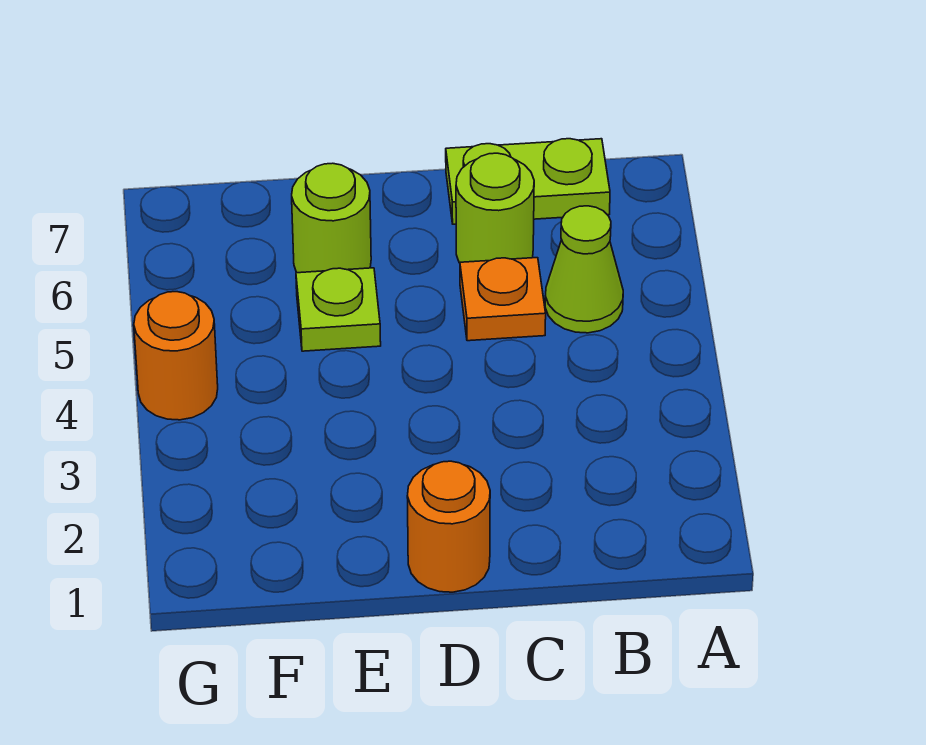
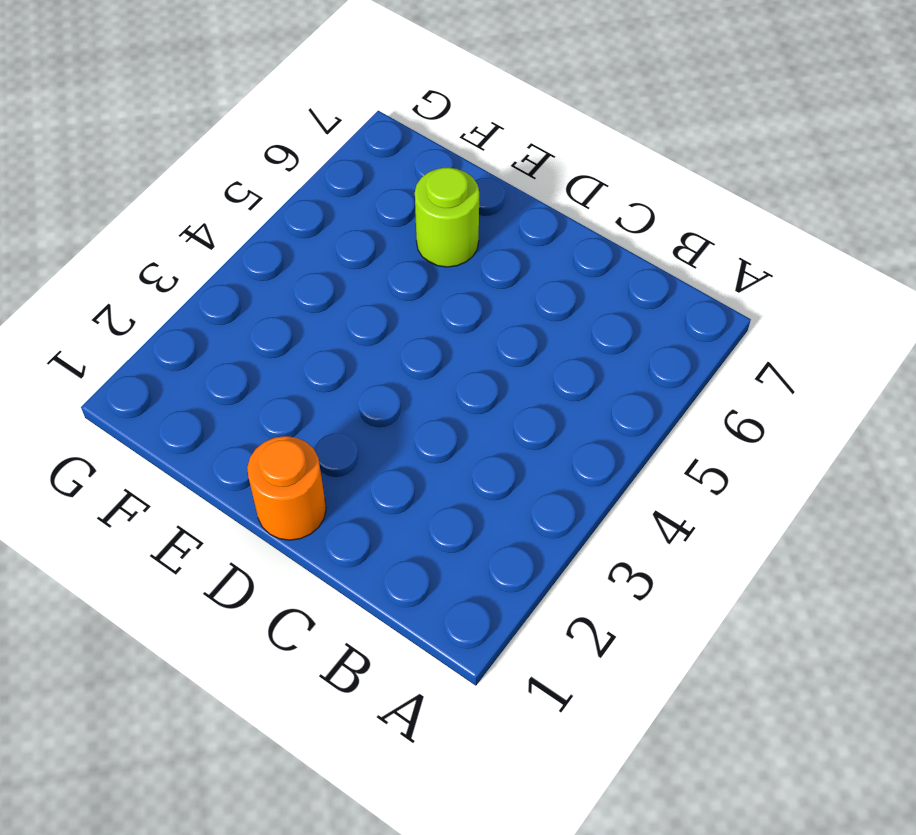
none -> lime cone B5 level 1
none -> lime plate B7:C7 level 1

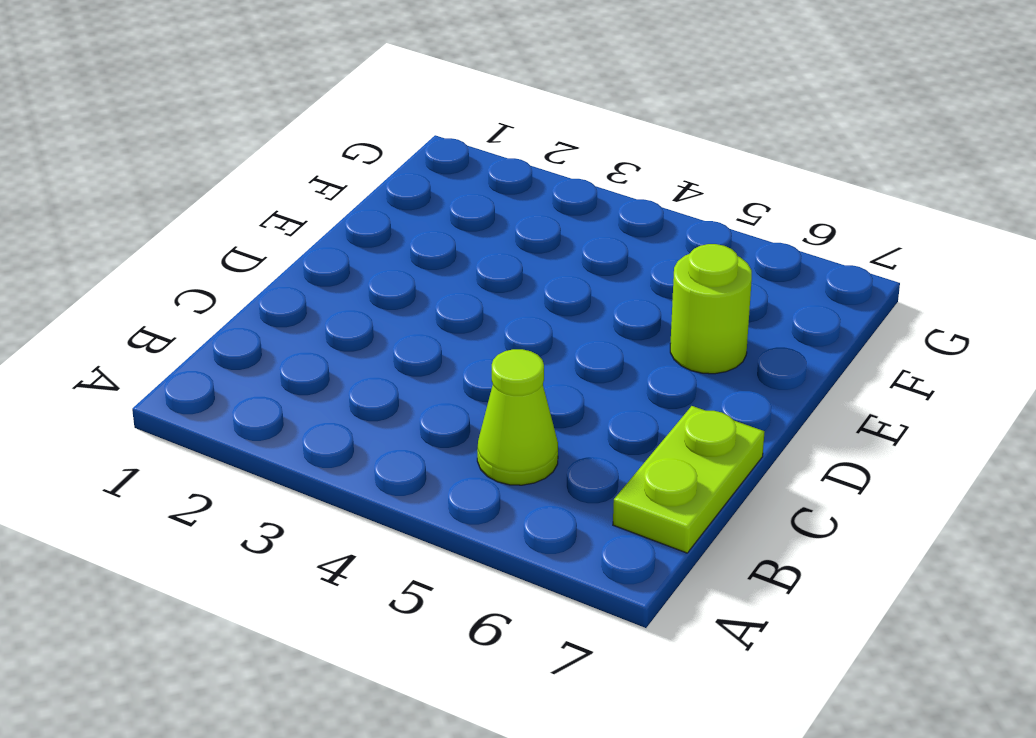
none -> orange plate C5 level 1
none -> lime round brick C6 level 1

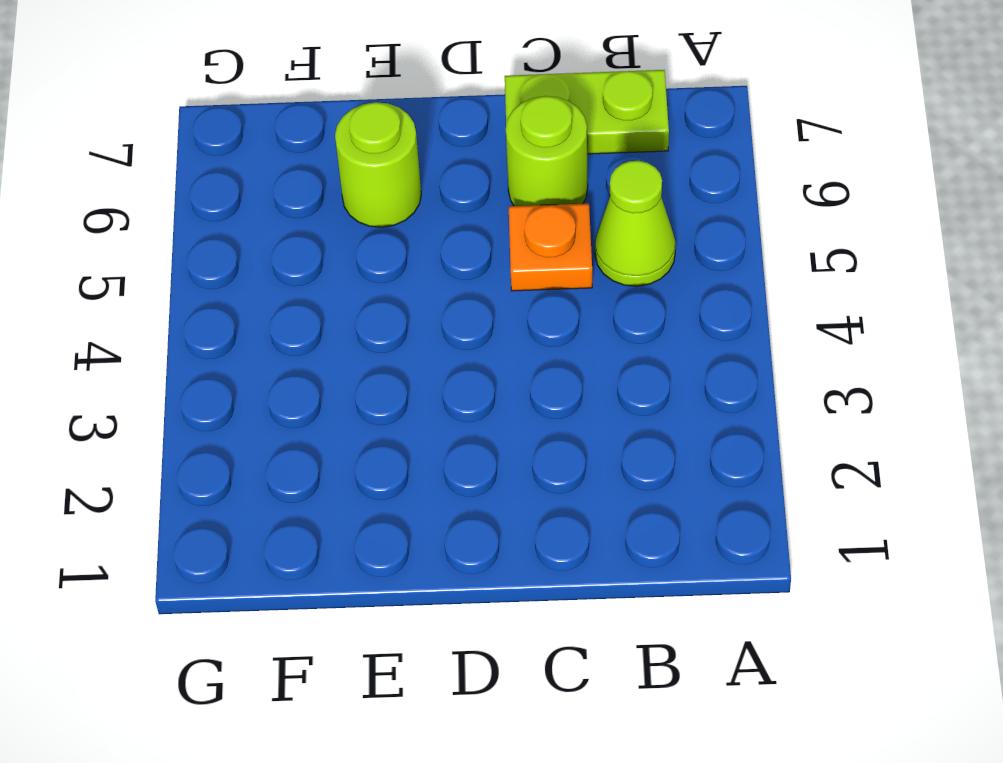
none -> orange round brick D1 level 1
none -> lime plate E5 level 1

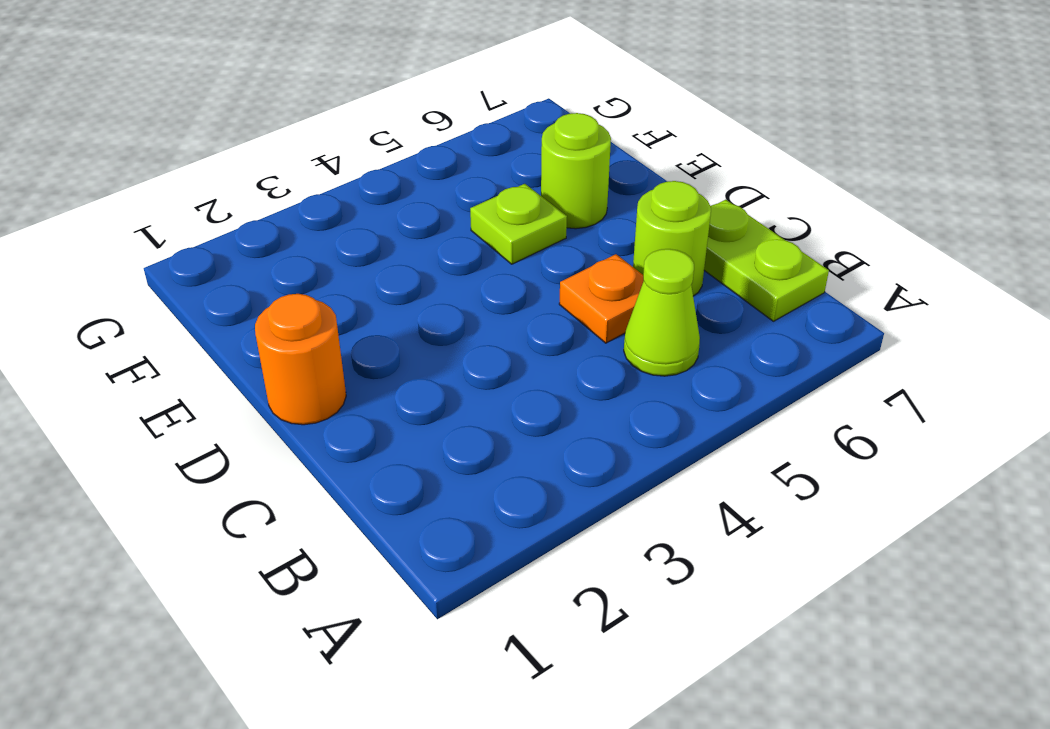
none -> orange round brick G4 level 1

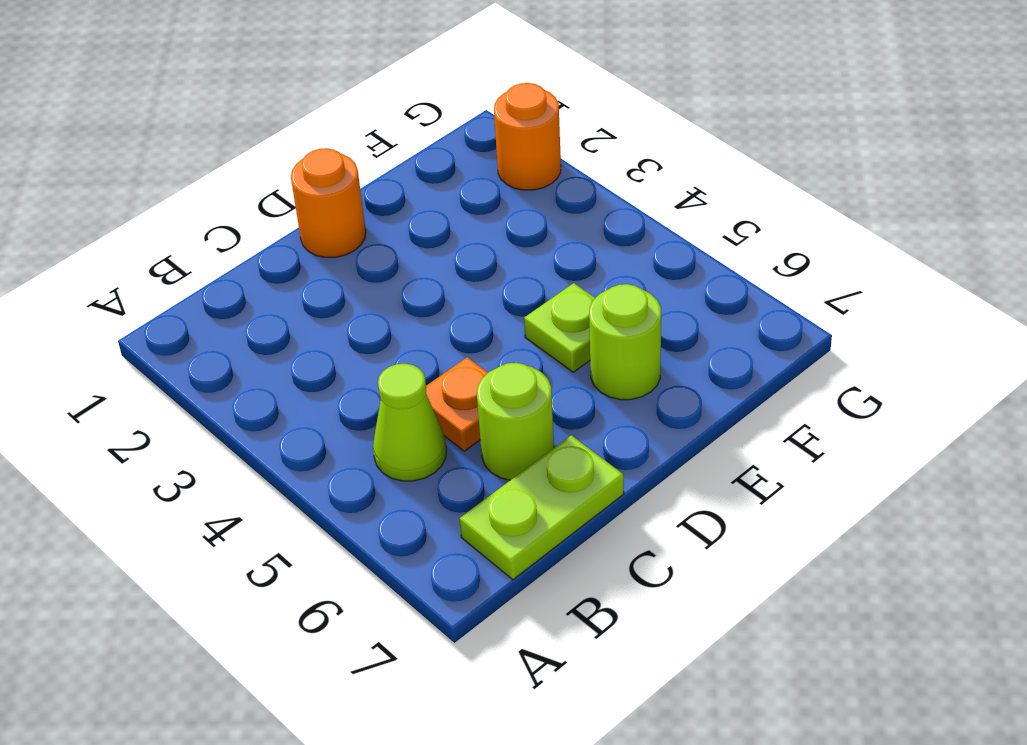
orange round brick G2 level 1 -> orange round brick G4 level 1

